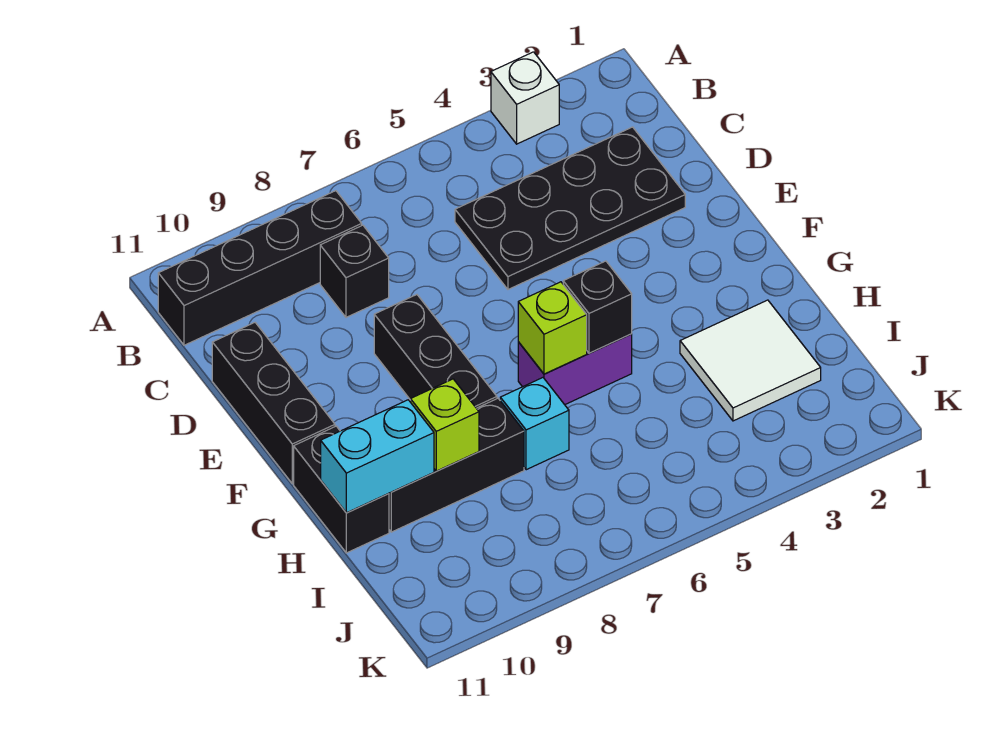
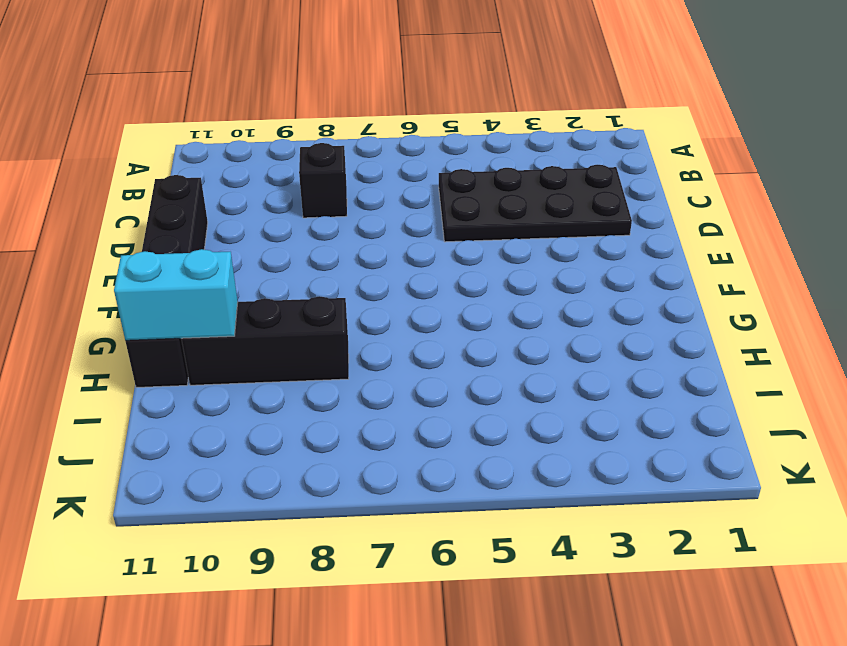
none -> white brick A3 level 1
none -> black brick B8:B11 level 1
none -> black brick E8:G8 level 1

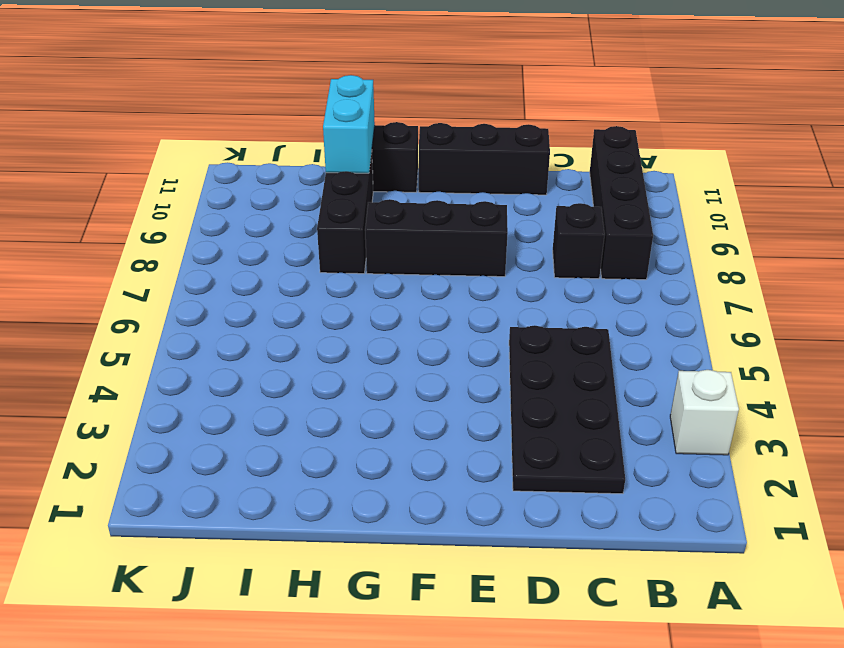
none -> purple brick G5:G6 level 1
none -> white tile H2:I3 level 1
none -> cyan brick H7 level 1

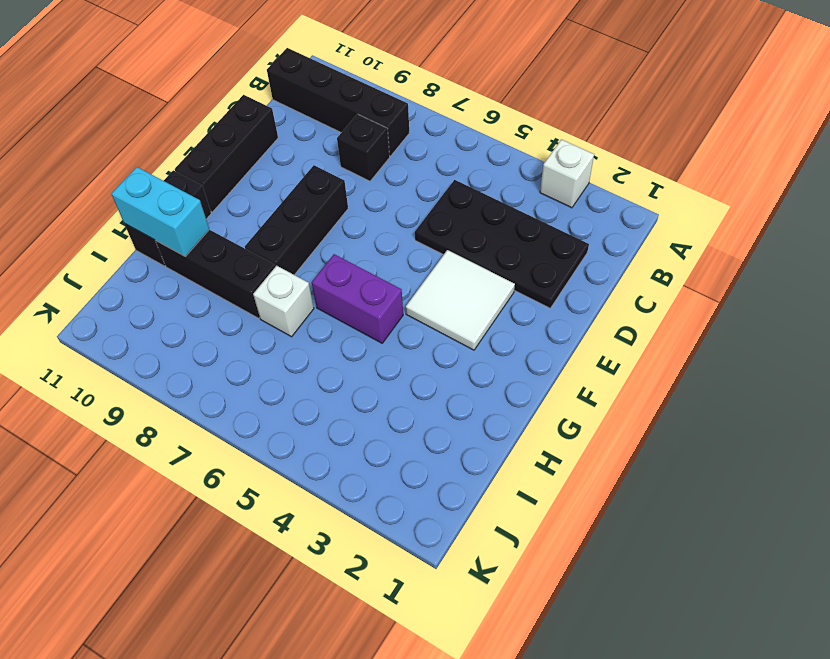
white tile E3:F4 level 1 -> white tile H2:I3 level 1
white brick H7 level 1 -> cyan brick H7 level 1
none -> black brick G5 level 2
none -> lime brick G6 level 2
none -> lime brick H9 level 2

